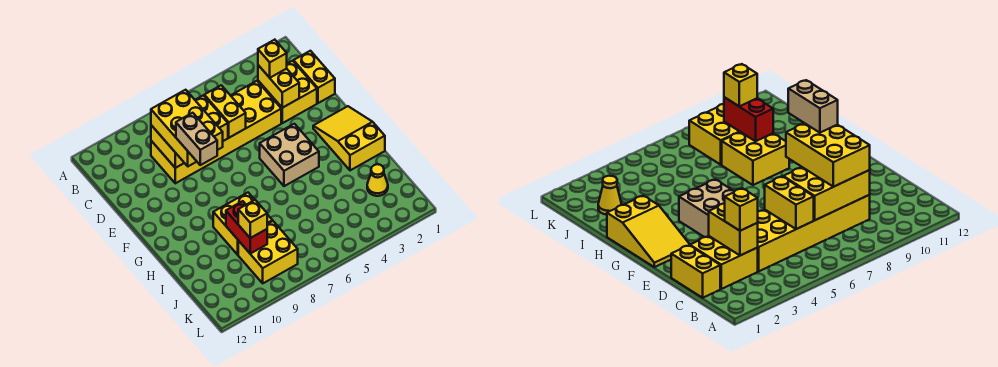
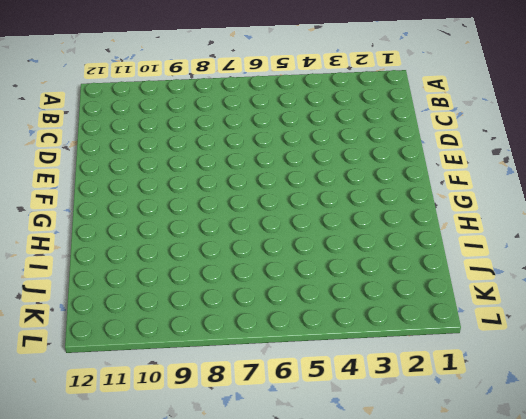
none -> yellow brick C1:D1 level 1
none -> yellow brick C2:D3 level 1
none -> yellow brick C4:D9 level 1

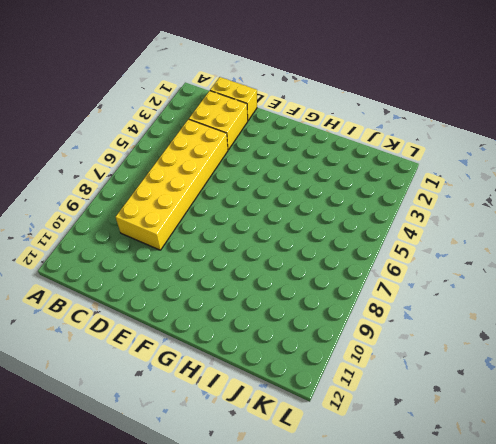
none -> yellow slope F1:H2 level 1 top H
none -> tan brick F4:G5 level 1
none -> yellow brick H8:I9 level 1

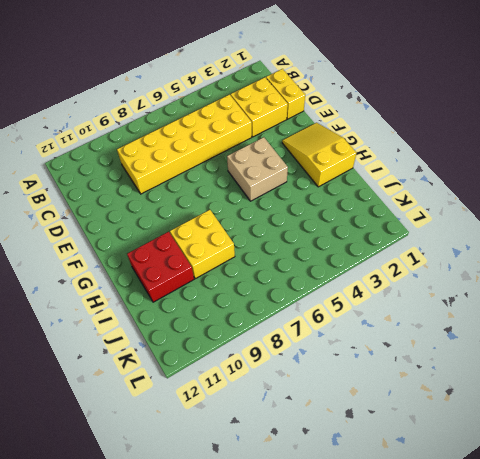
red brick H10:I11 level 1 -> none
none -> yellow cone J2 level 1
none -> yellow brick J8:K9 level 1
none -> yellow brick C3:D3 level 2

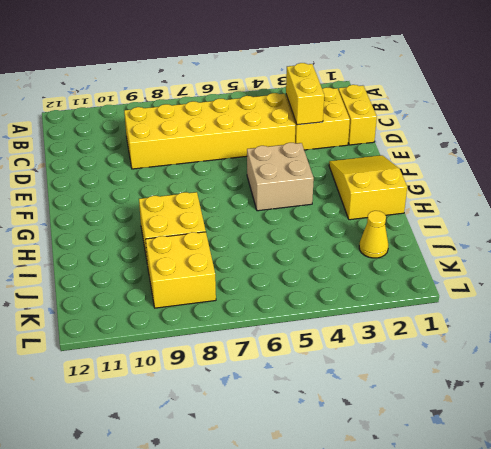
none -> yellow brick C6:D6 level 2
none -> yellow brick C7:D9 level 2
none -> red brick I9:J9 level 2

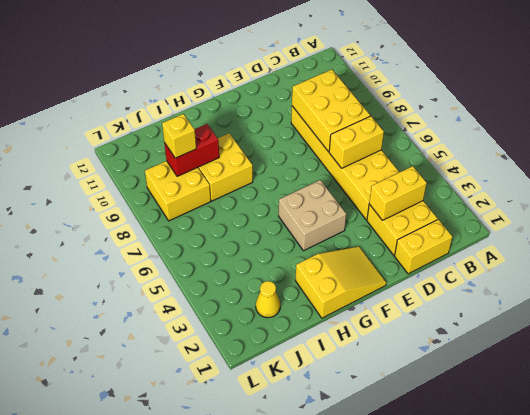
none -> yellow brick C3 level 3
none -> yellow brick C8:E9 level 3
none -> tan brick E9:F9 level 4

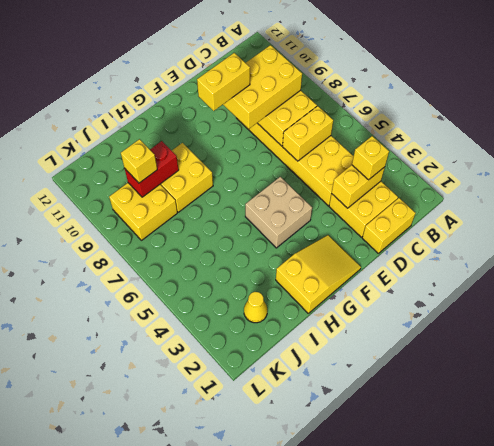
yellow brick E9:F9 level 4 -> tan brick E9:F9 level 4

